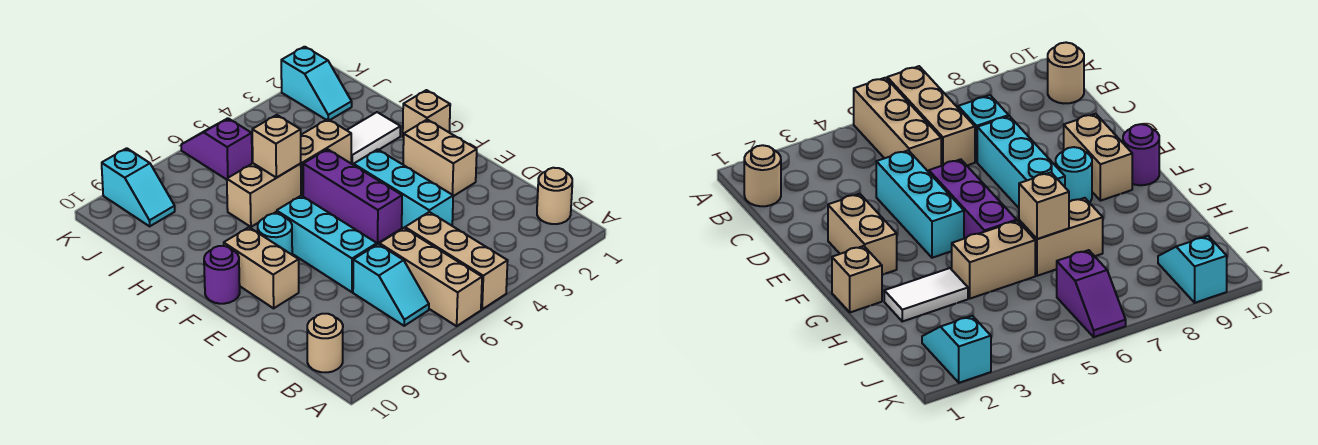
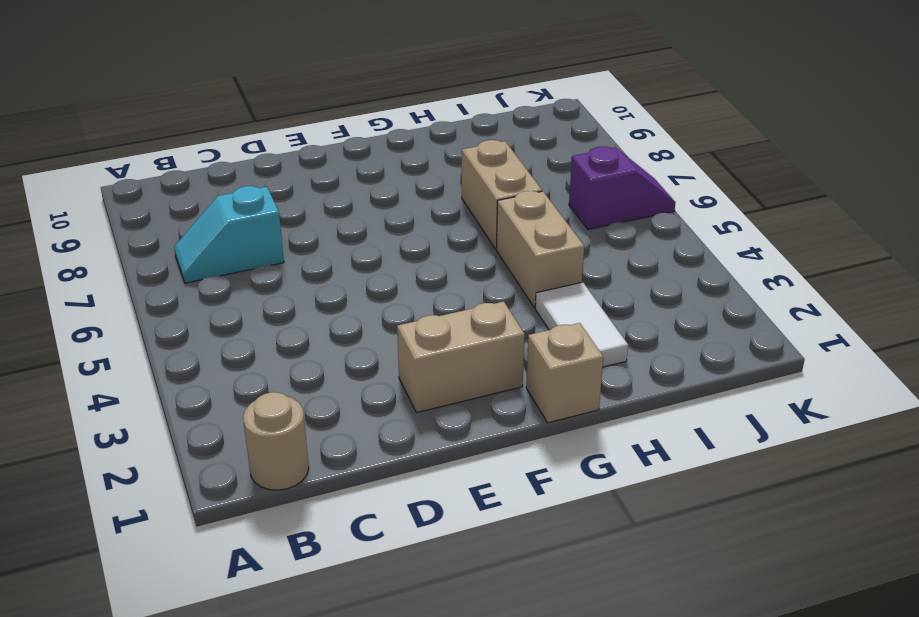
none -> tan brick A5:C5 level 1
none -> tan brick A6:C6 level 1
none -> tan round brick B10 level 1

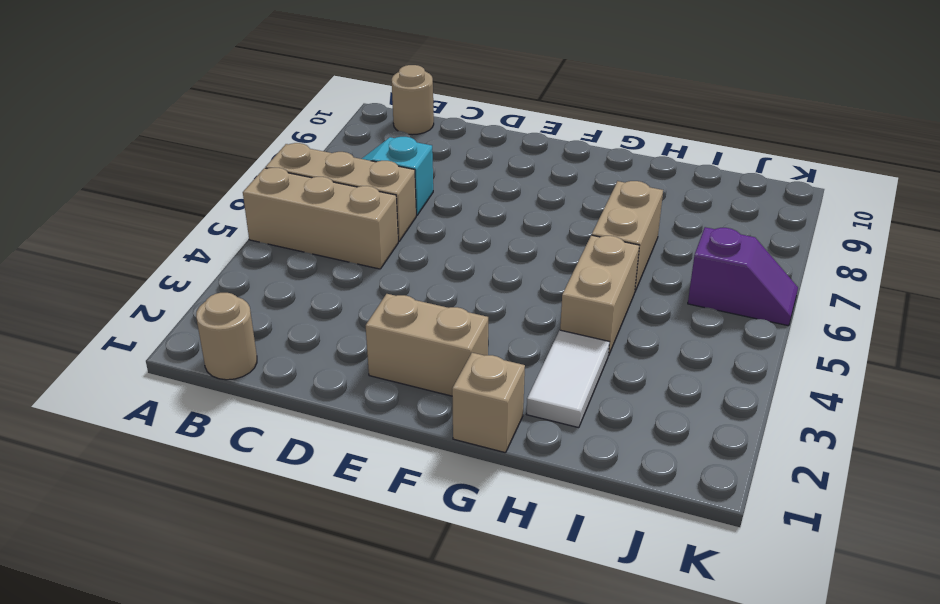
none -> cyan brick D4:F4 level 1
none -> cyan brick D7:F7 level 1
none -> purple brick E5:G5 level 1

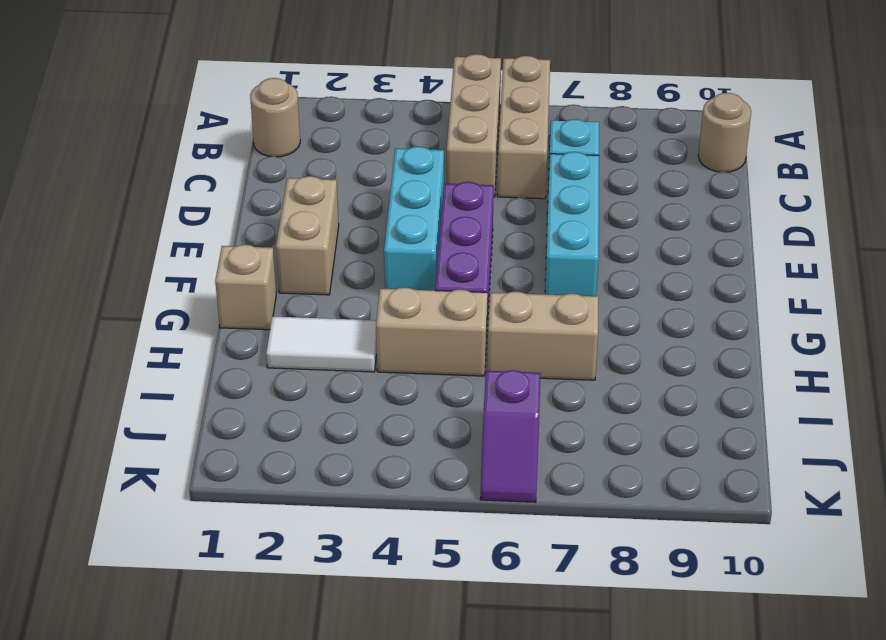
none -> tan brick E9:F9 level 1
none -> cyan round brick F8 level 1
none -> purple round brick F10 level 1

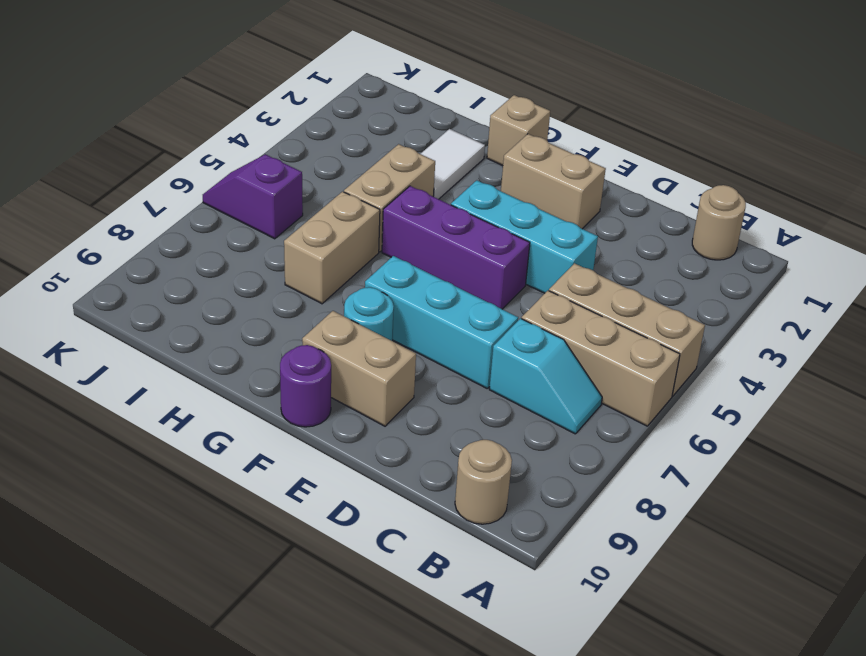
none -> cyan slope J2:K2 level 1 top K
none -> cyan slope J9:K9 level 1 top K
none -> tan brick H6 level 2

